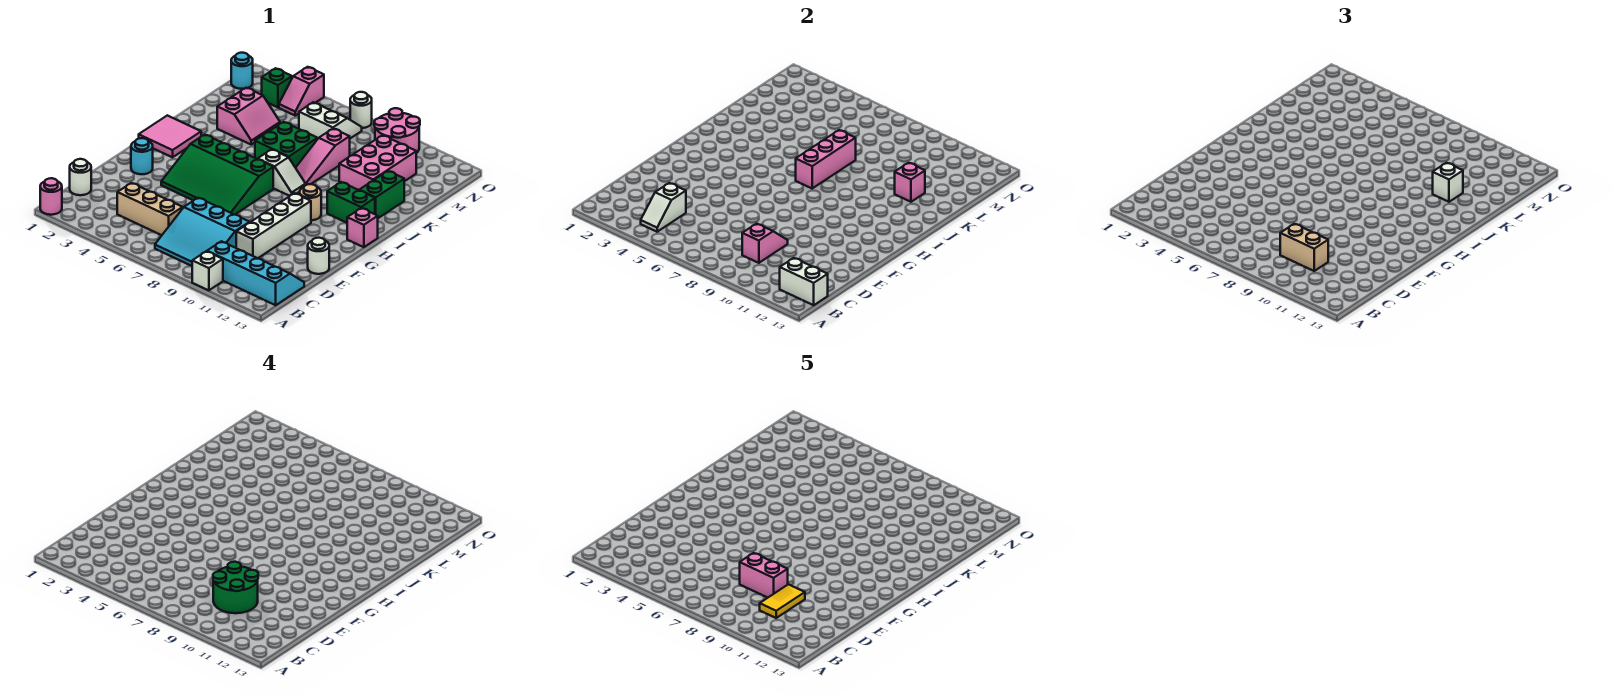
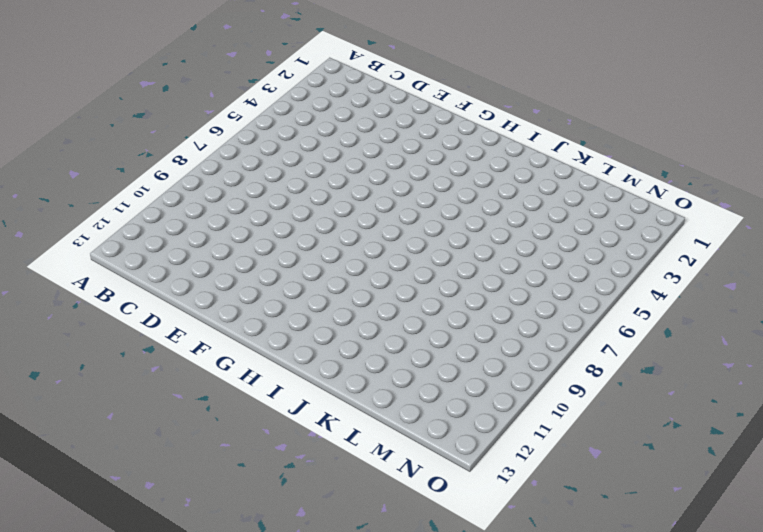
none -> pink round brick A1 level 1
none -> white brick A10 level 1
none -> cyan slope B7:D9 level 1 top D
none -> cyan slope B10:C13 level 1 top B

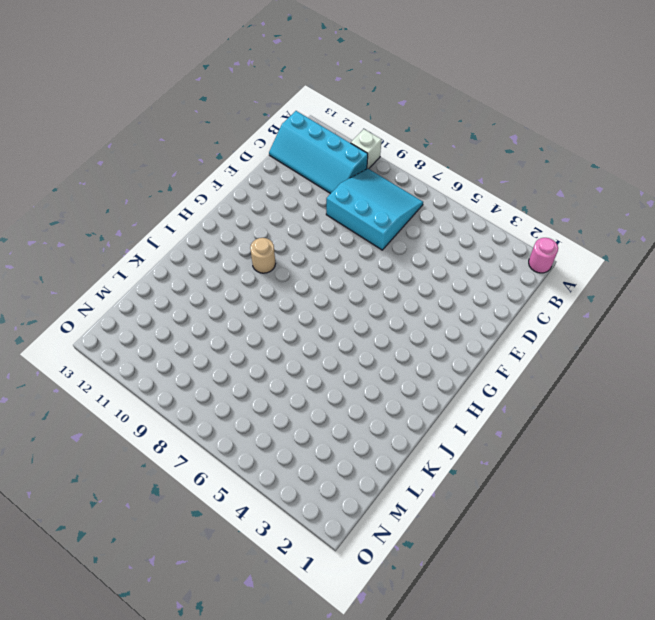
none -> white round brick C1 level 1
none -> tan brick C4:C6 level 1
none -> white brick D10:G10 level 1
none -> white round brick E13 level 1

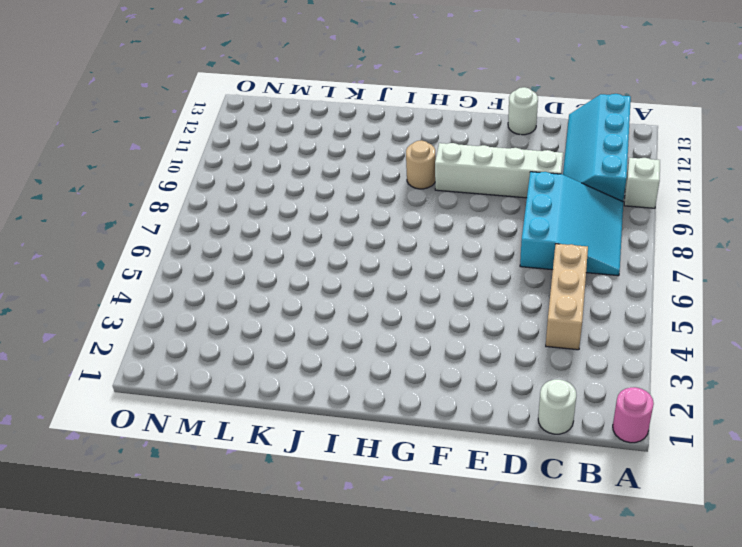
none -> cyan round brick F2 level 1
none -> green slope F4:H7 level 1 top H
none -> pink tile H1:I2 level 1
none -> pink brick H13 level 1

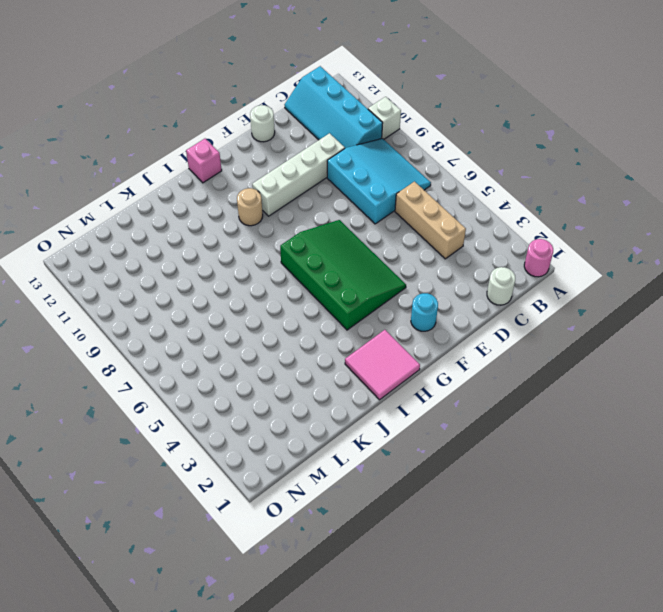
none -> white slope I7:I8 level 1 top 7
none -> green brick I11:I12 level 1
none -> green brick J6:K7 level 1
none -> pink slope J8:L8 level 1 top L

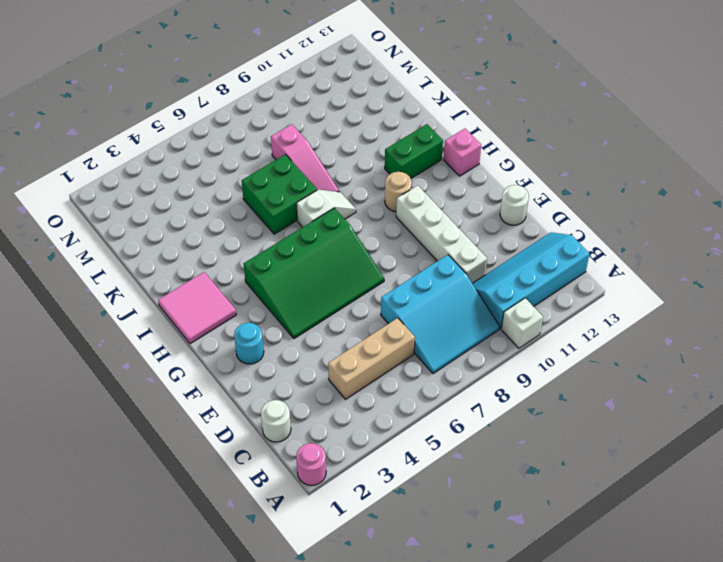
none -> green brick J12:K12 level 1
none -> pink slope K3:L4 level 1 top 3
none -> pink brick K10:M11 level 1
none -> white slope M6:N7 level 1 top M

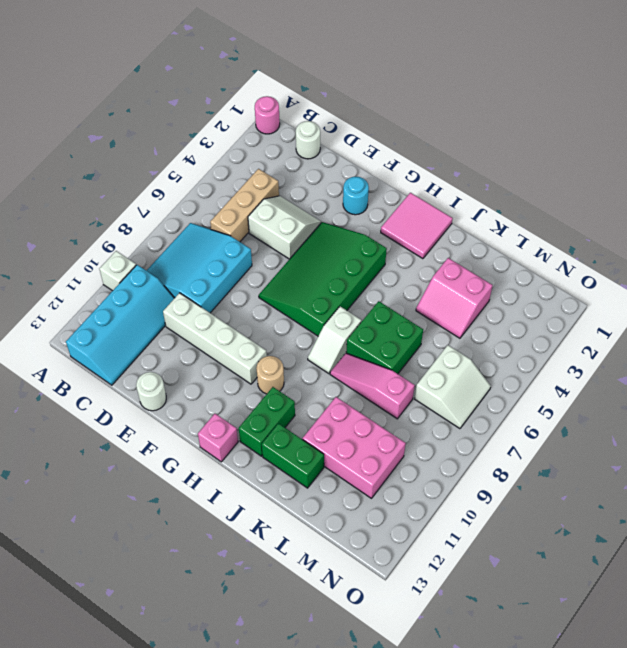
white slope D4:E5 level 1 top 5 -> none
none -> cyan round brick N1 level 1
none -> green brick N3 level 1
none -> pink slope N4:O4 level 1 top O
none -> pink round brick N9:O10 level 1

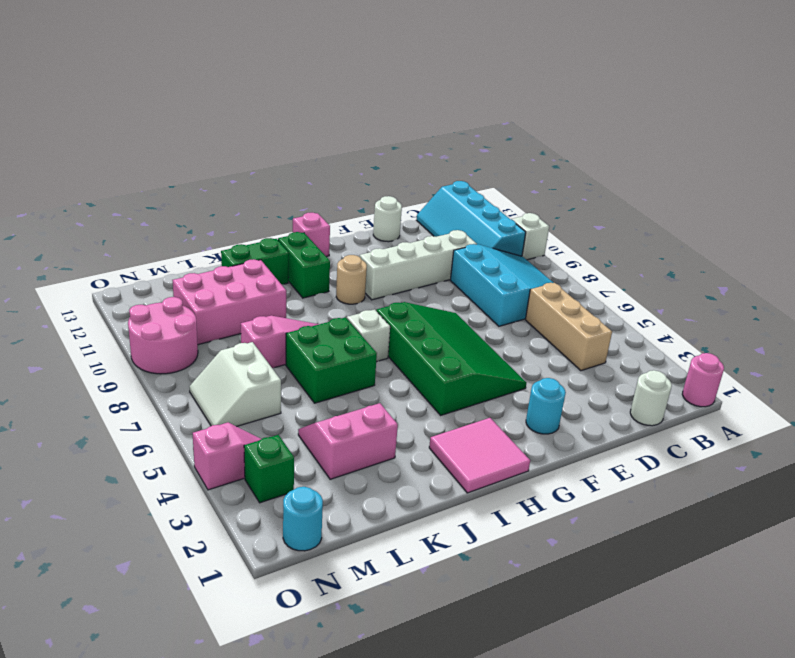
none -> white round brick O7 level 1
none -> white slope B4:C4 level 2 top C
none -> white brick B12:B13 level 2
none -> pink slope C9:D9 level 2 top C

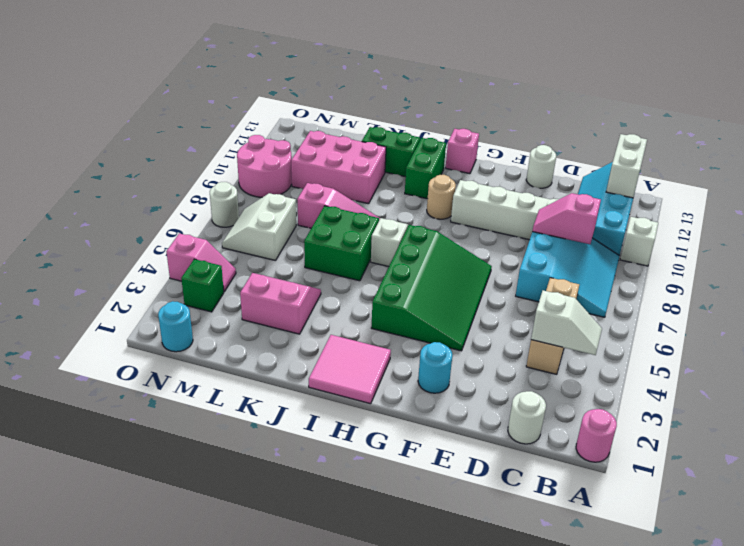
none -> pink brick I7:K7 level 2
none -> pink brick K11 level 2
none -> tan brick C9:C10 level 3
none -> white brick K11 level 3

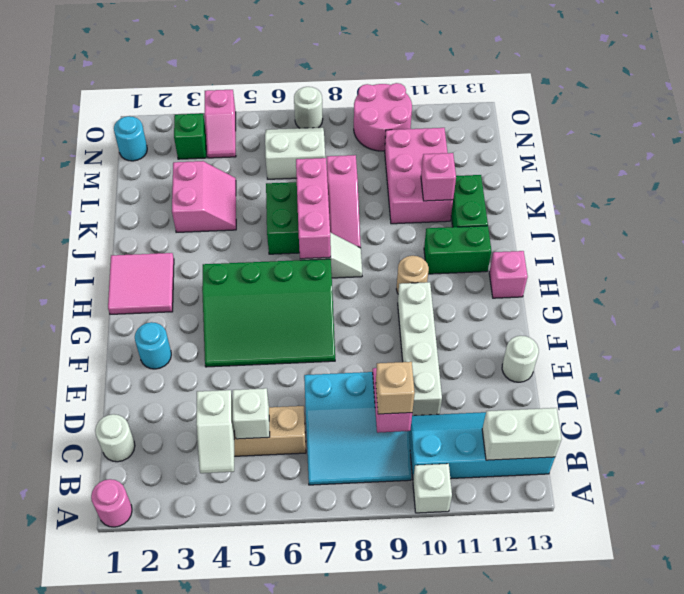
white brick C5 level 2 -> white brick K11 level 3
tan brick C9 level 3 -> tan brick C9:C10 level 3
none -> green round brick C9:D10 level 4
none -> yellow tile C10:D10 level 5
none -> pink brick D8:D9 level 5

